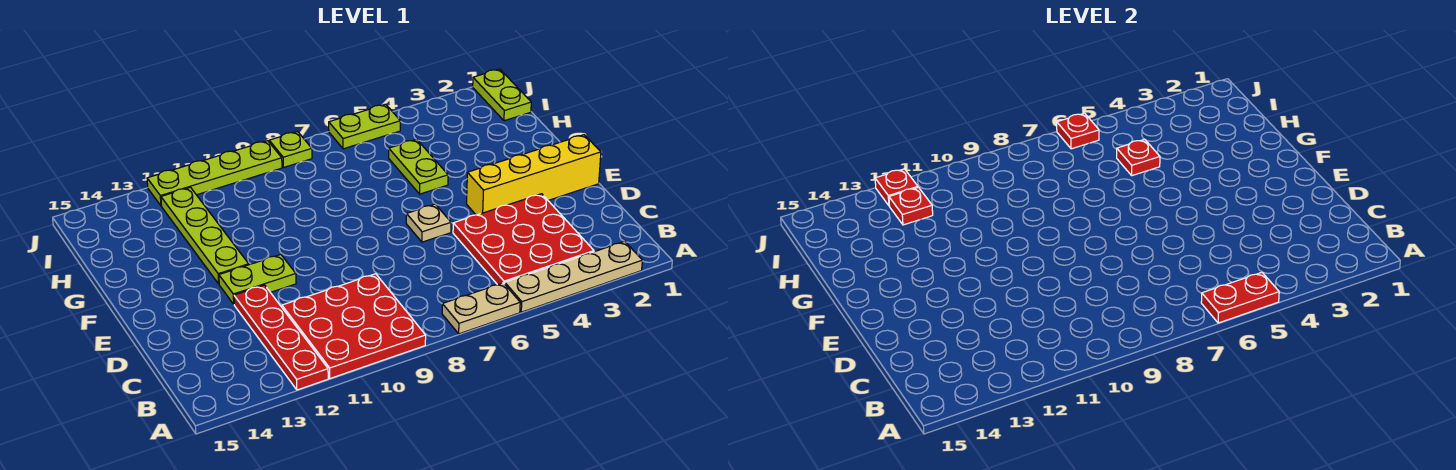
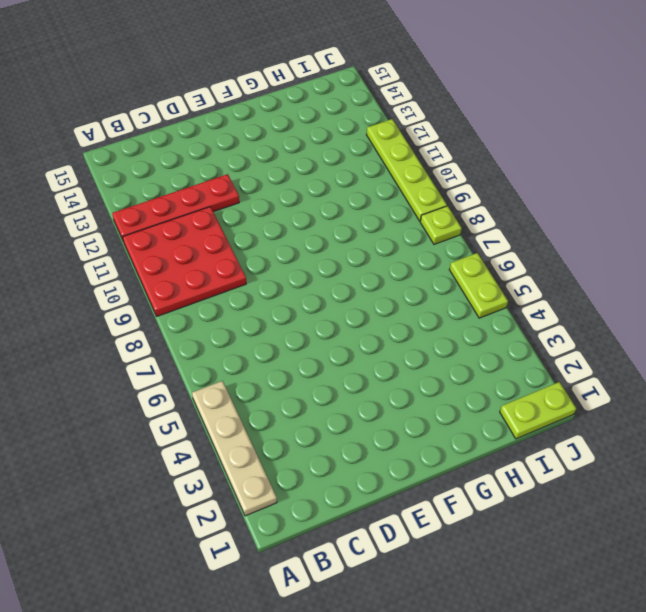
none -> tan plate A6:A7 level 1
none -> red plate B3:D5 level 1
none -> yellow brick E1:E4 level 1

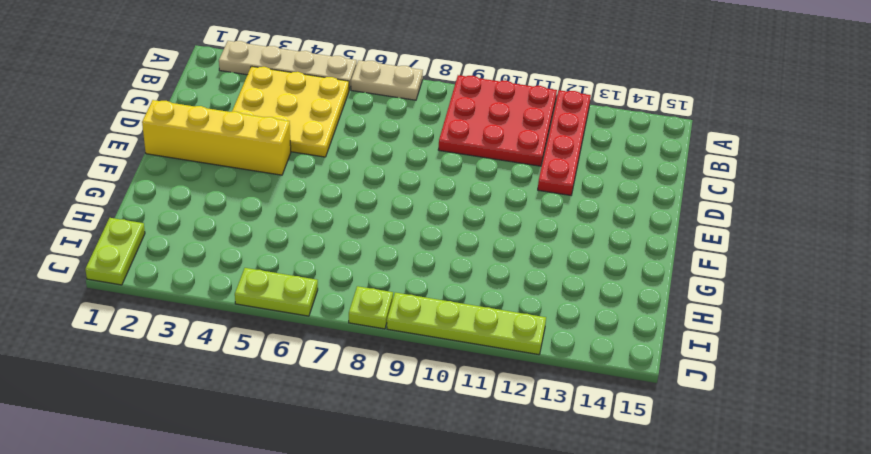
yellow plate B3:D5 level 1 -> red plate B3:D5 level 1
none -> tan plate E6 level 1
none -> lime plate E11:E12 level 1
none -> lime plate F12:I12 level 1

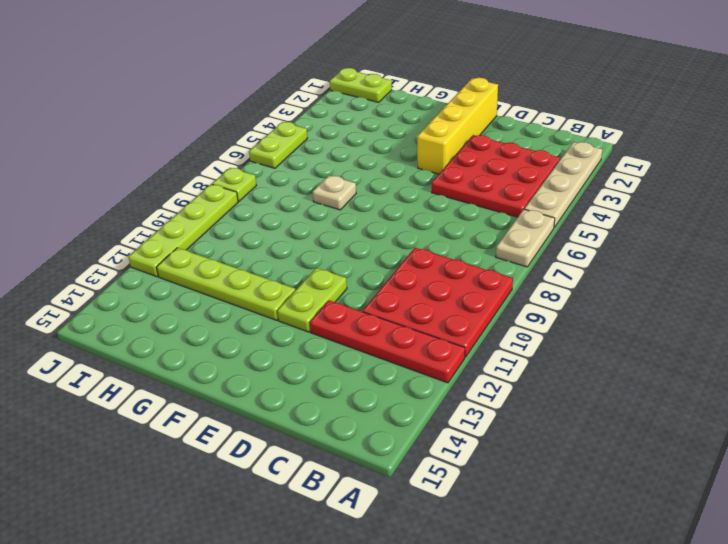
tan plate G7 level 1 -> tan plate E6 level 1
none -> lime plate G5:H5 level 1
none -> red plate A5:A6 level 2
none -> red plate H5 level 2

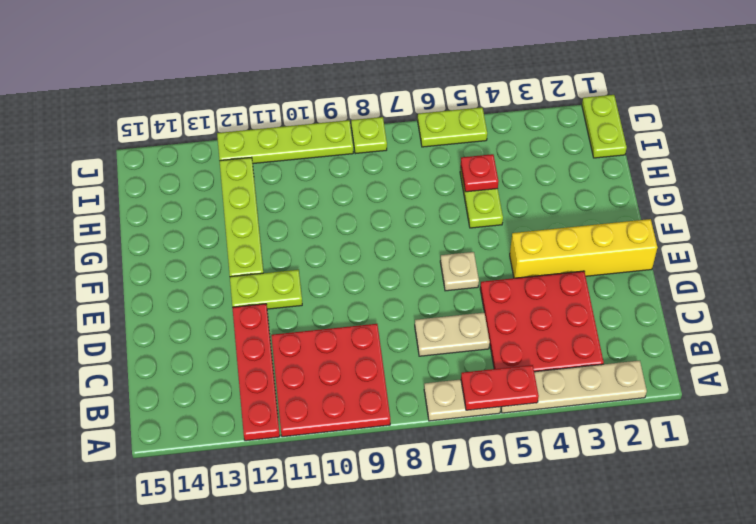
tan plate C6:C7 level 1 -> none
none -> red plate I12 level 2
none -> red plate J6 level 2
none -> red plate J12 level 2

